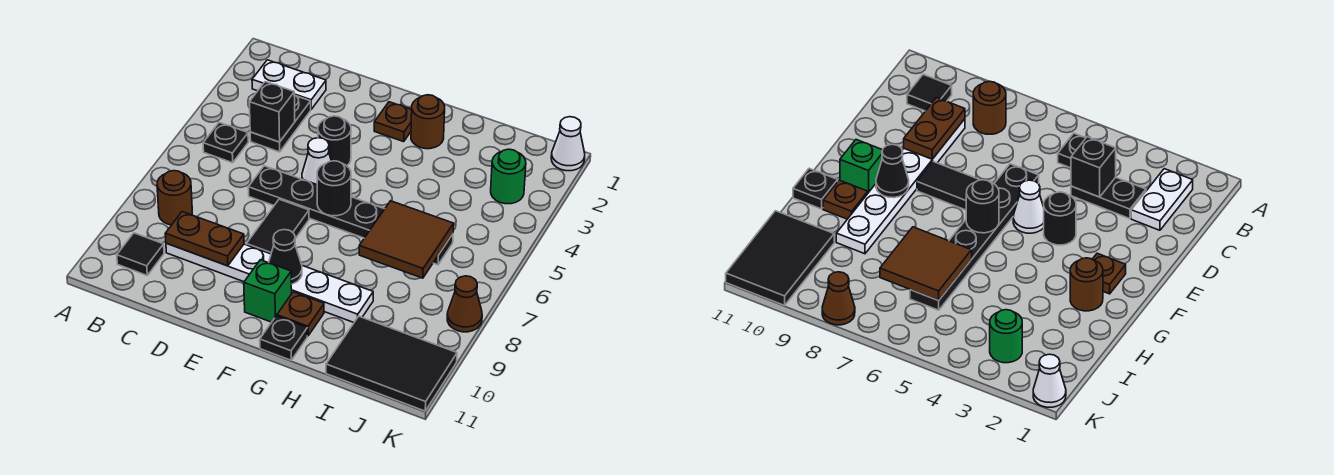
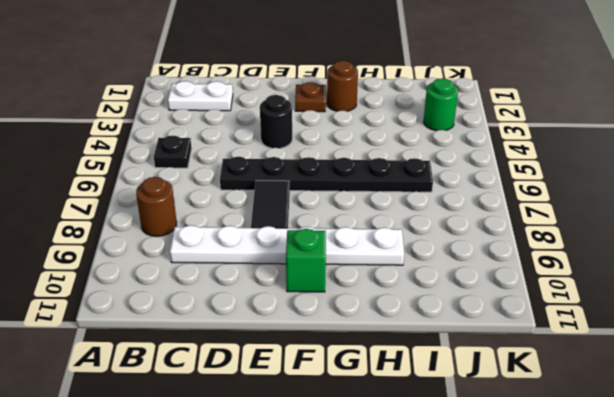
none -> black tile B10 level 1
none -> black plate C3:C4 level 1
none -> white cone E5 level 1

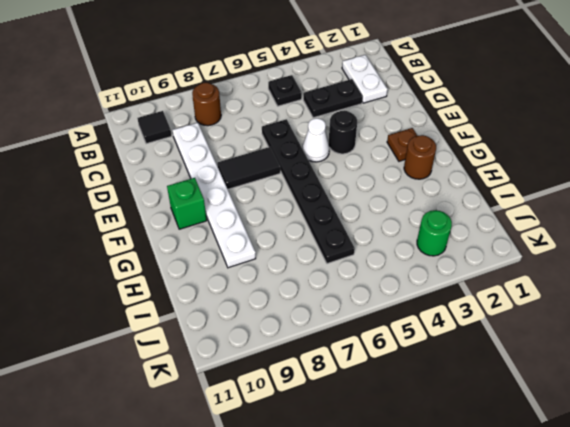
none -> brown plate G10 level 1
none -> black plate G11 level 1
none -> black tile I10:K11 level 1

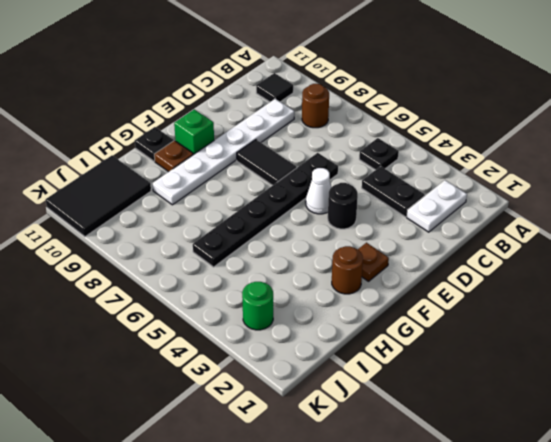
none -> white cone K1 level 1
none -> brown cone K8 level 1
none -> black brick C4 level 2

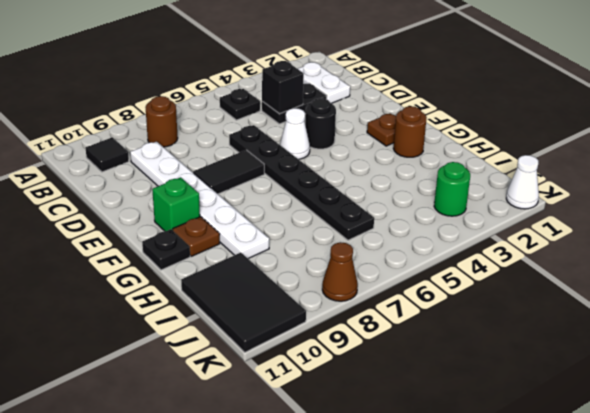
none -> brown plate C9:D9 level 2
none -> black round brick F6 level 2
none -> black cone F9 level 2

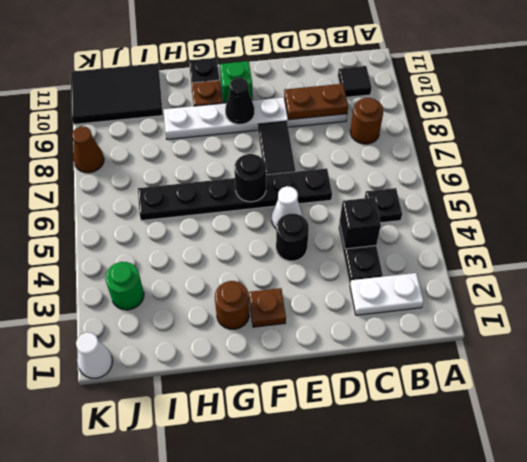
none -> brown tile H6:I7 level 2

